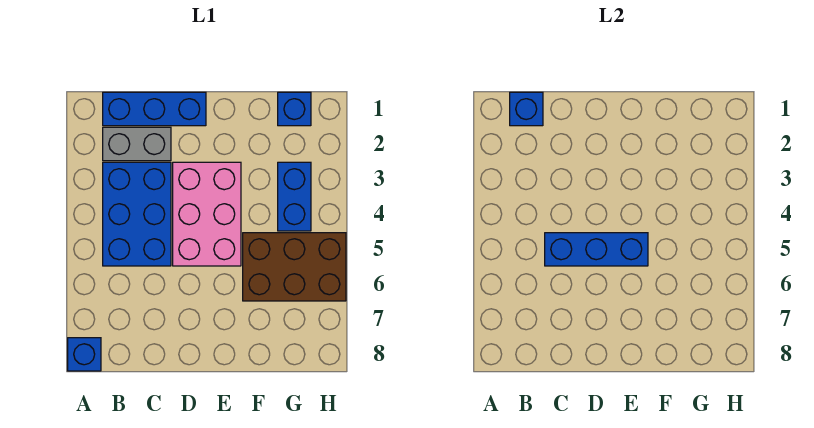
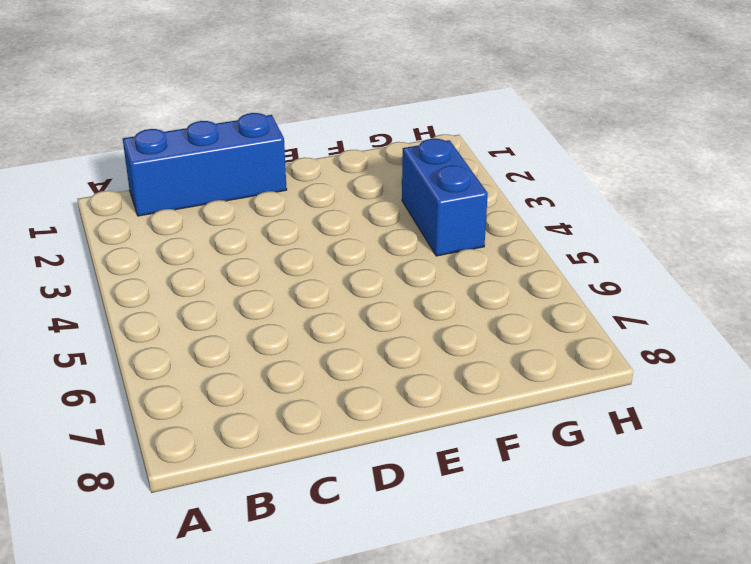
none -> blue brick A8 level 1
none -> grey brick B2:C2 level 1

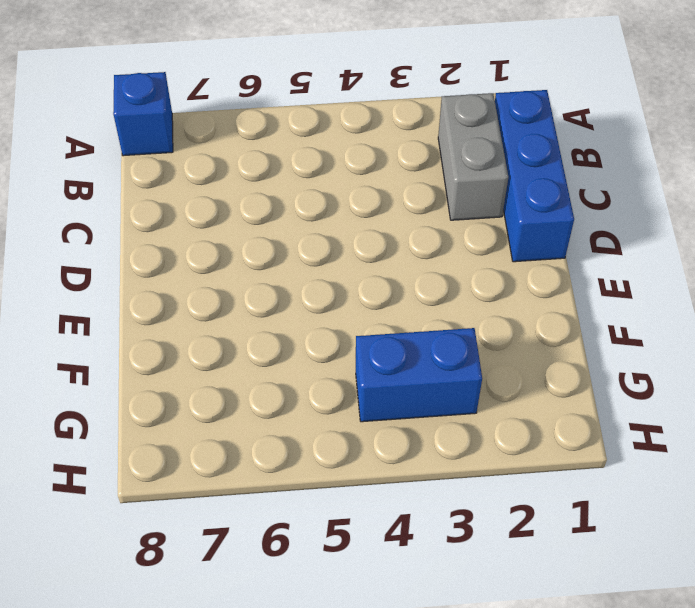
none -> blue brick B3:C5 level 1
none -> pink brick D3:E5 level 1

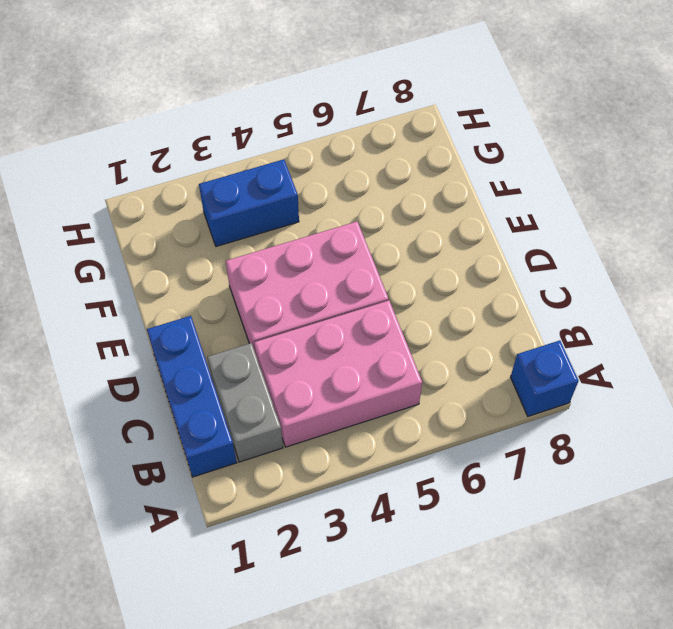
pink brick B3:C5 level 1 -> blue brick B3:C5 level 1
none -> brown brick F5:H6 level 1
none -> blue brick G1 level 1

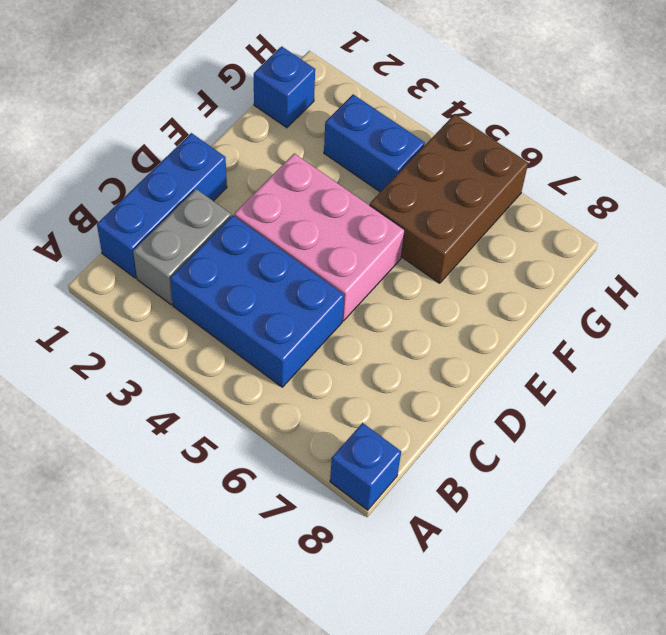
none -> blue brick B1 level 2
none -> blue brick C5:E5 level 2

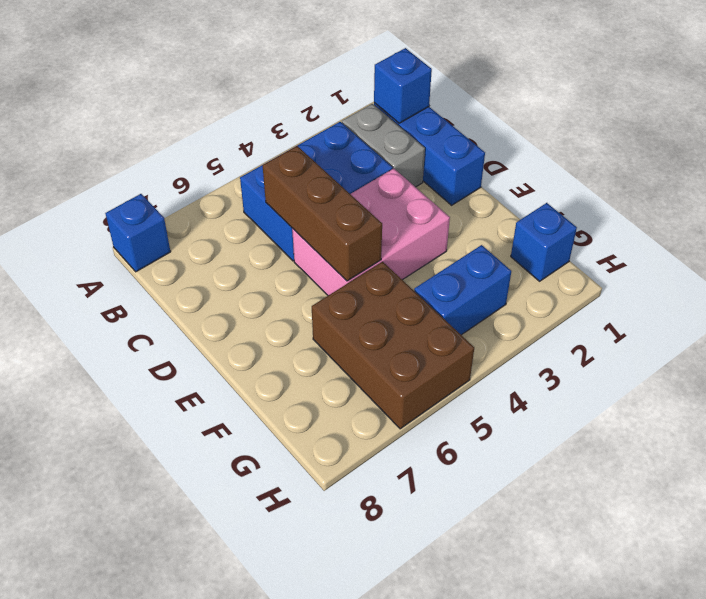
brown brick C5:E5 level 2 -> blue brick C5:E5 level 2

